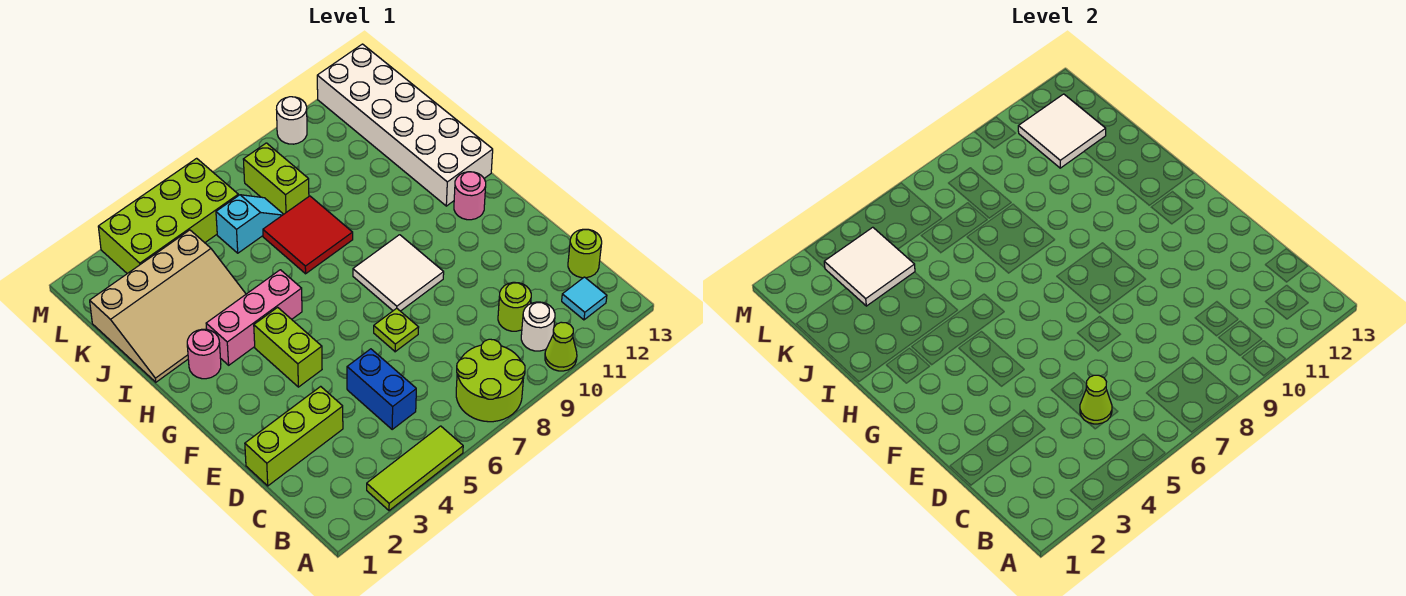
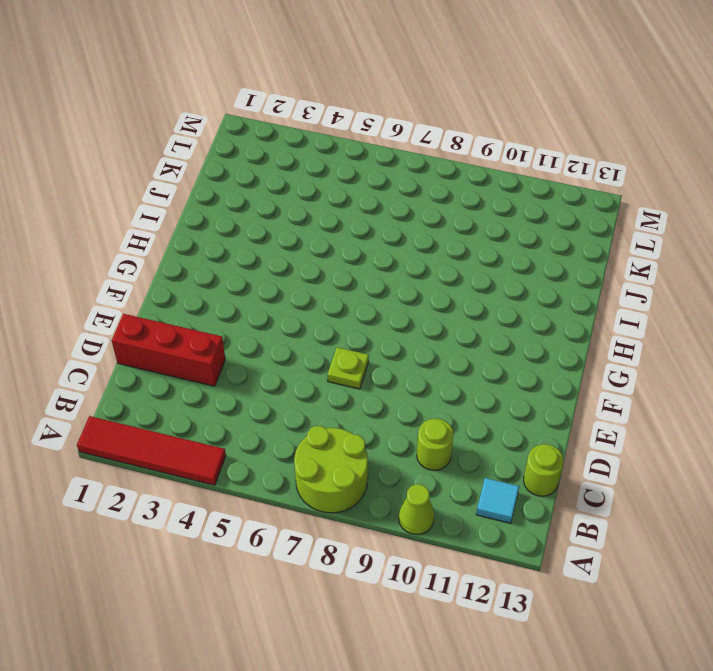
red tile A1:A4 level 1 -> lime tile A3:A5 level 1
red brick D1:D3 level 1 -> lime brick D1:D3 level 1
none -> white round brick B10 level 1
none -> blue brick C5:D5 level 1
none -> lime brick F4:G4 level 1

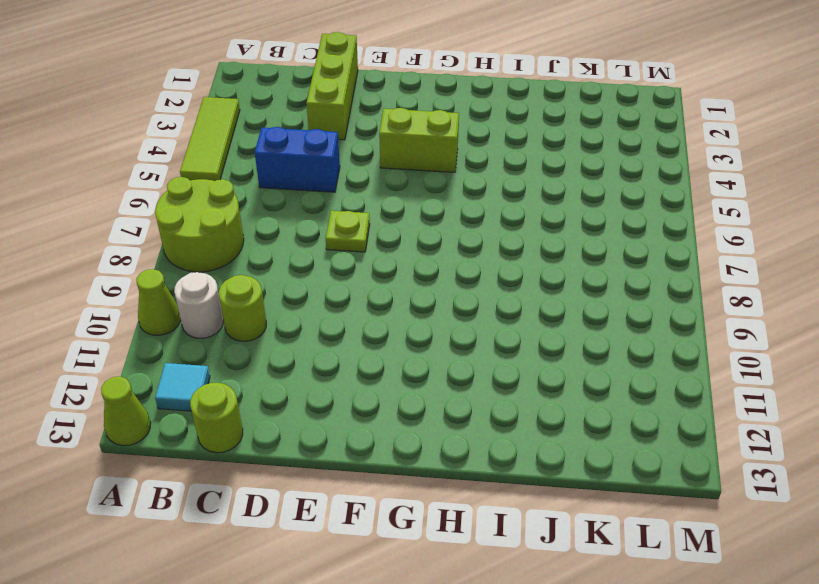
lime cone A13 level 1 -> lime cone C5 level 2
none -> white tile F8:G9 level 1
none -> pink round brick G12 level 1
none -> pink round brick H2 level 1

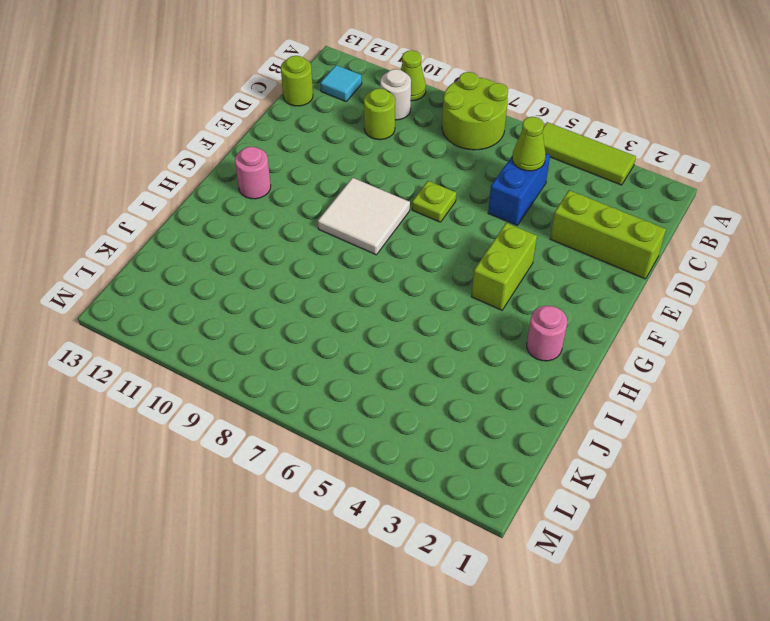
none -> pink brick H3:H5 level 1
none -> white brick H12:M13 level 1
none -> tan slope I1:K4 level 1 top K

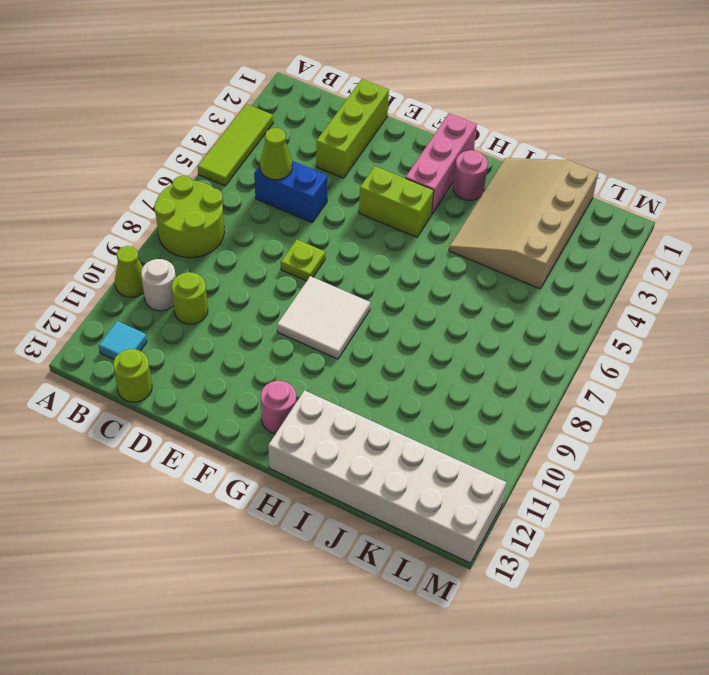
pink brick G1:G3 level 1 -> pink brick H3:H5 level 1
none -> red tile I7:J8 level 1
none -> cyan slope K6:K7 level 1 top 6
none -> lime brick K8:L8 level 1

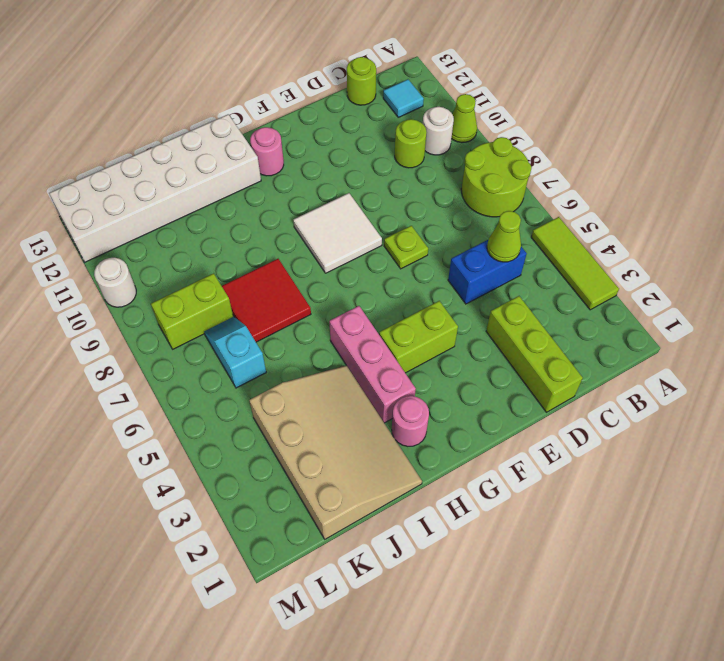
none -> lime brick L3:M6 level 1
none -> white tile K3:L4 level 2
none -> white tile K11:L12 level 2

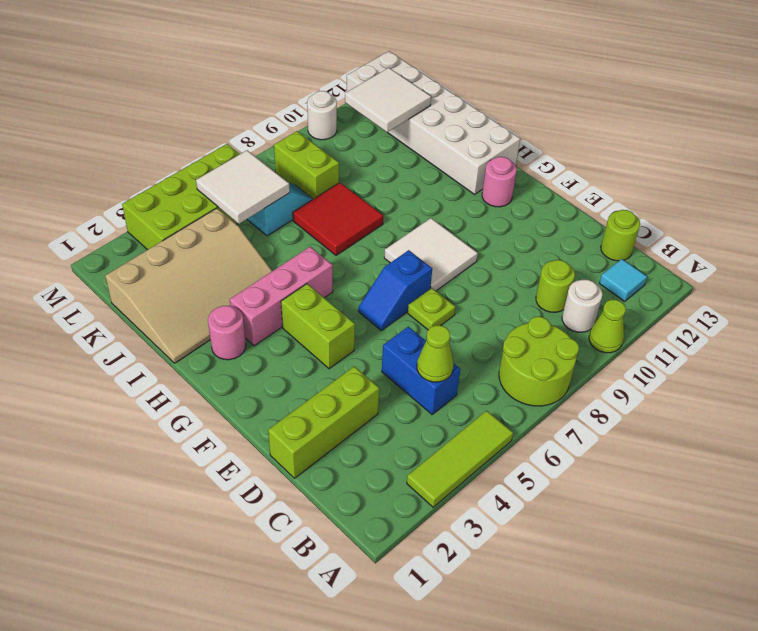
blue slope F6:F7 level 1 top 7 -> none
white tile K5:L6 level 2 -> white tile K3:L4 level 2

